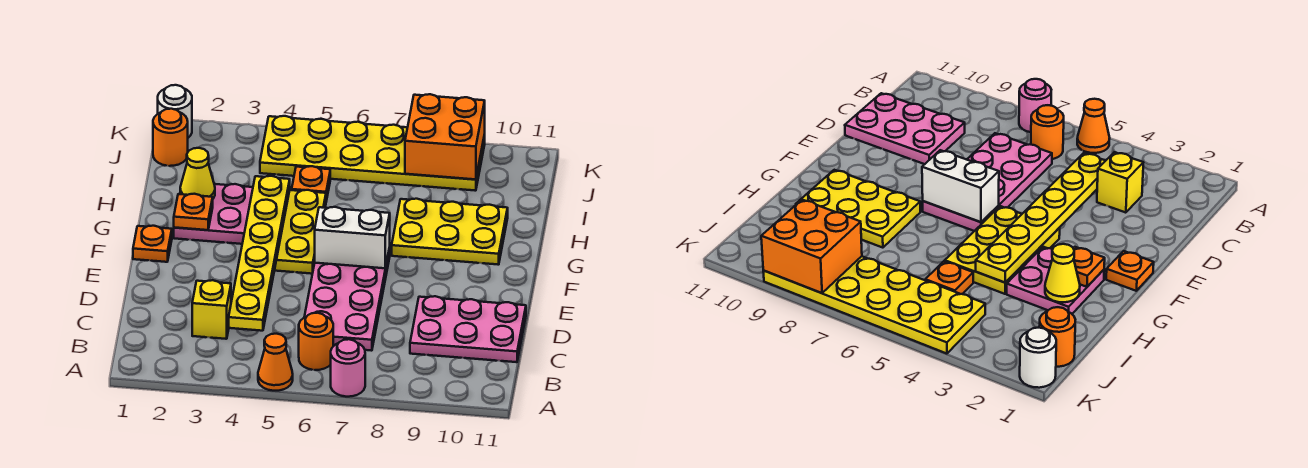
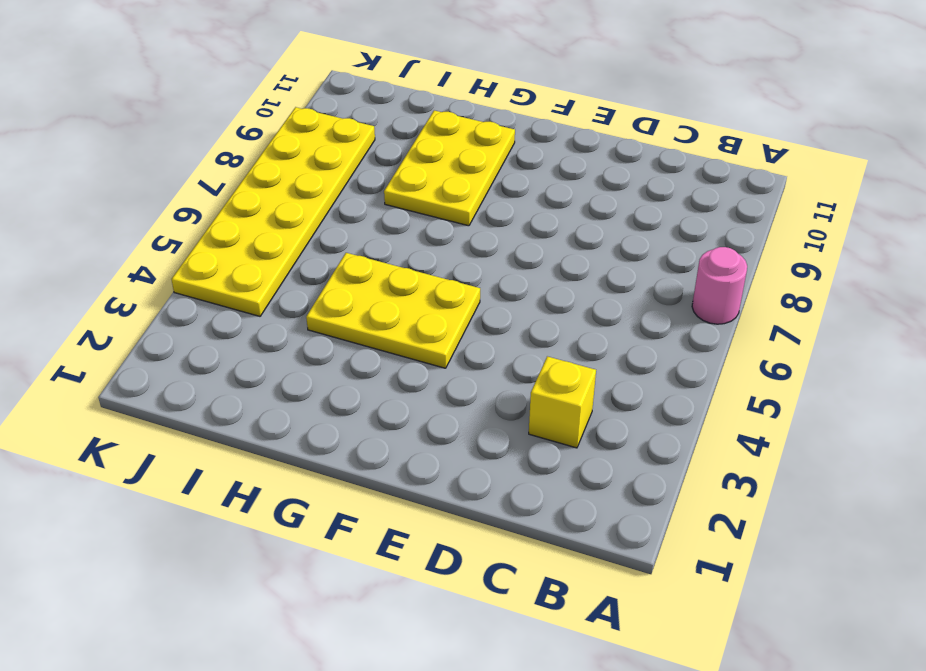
none -> orange cone A5 level 1
none -> orange round brick B6 level 1
none -> pink plate C6:F7 level 1

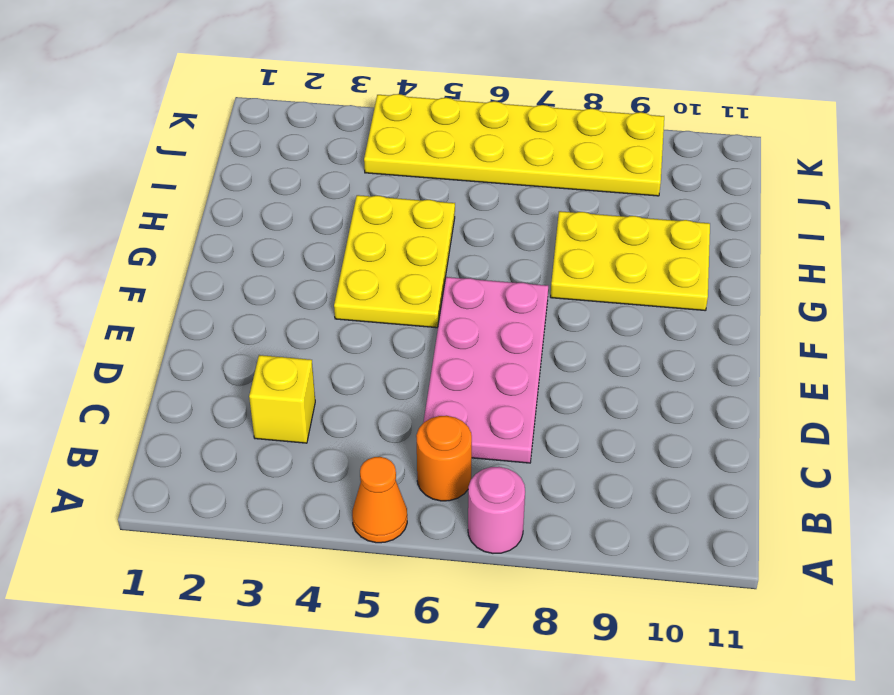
none -> pink plate C9:D11 level 1
none -> orange plate F1 level 1
none -> pink plate G2:H3 level 1

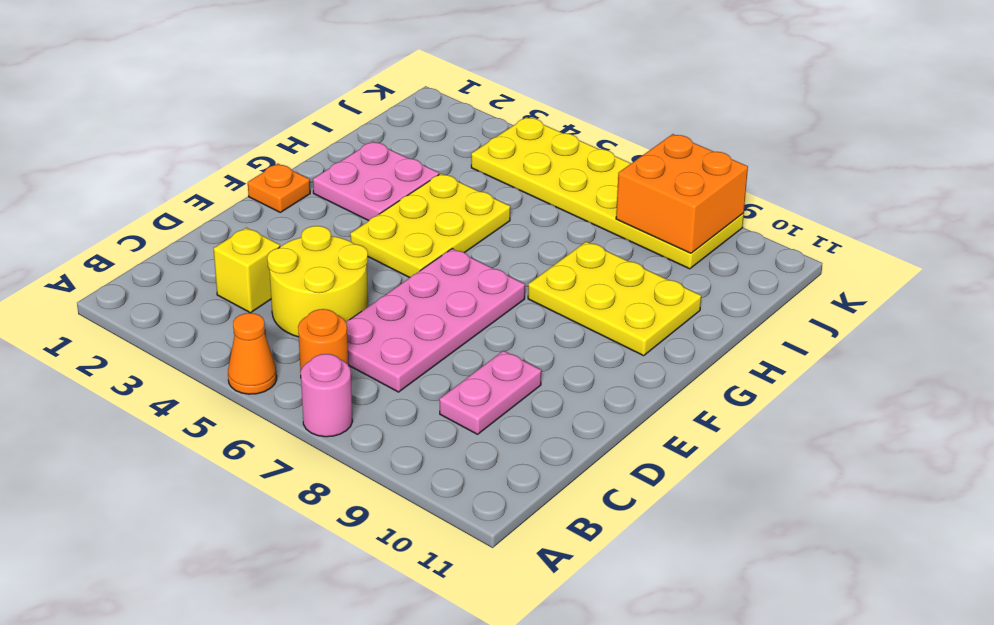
yellow round brick C4:D5 level 1 -> none
pink plate C9:D9 level 1 -> pink plate C9:D11 level 1
none -> orange plate I5 level 1
none -> orange round brick J1 level 1
none -> white round brick K1 level 1

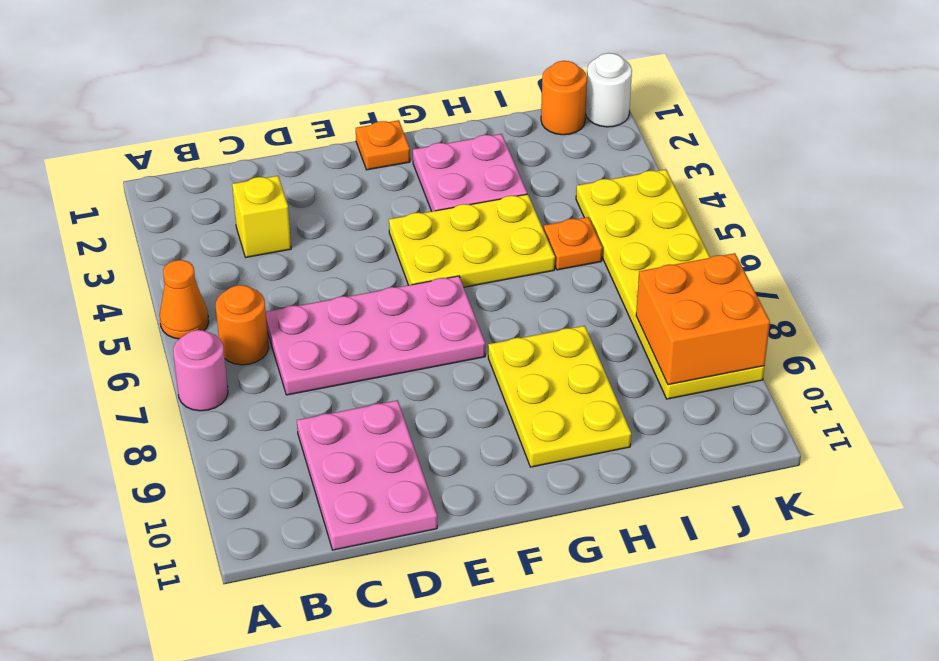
none -> yellow plate C4:H4 level 2
none -> white brick F6:F7 level 2
none -> orange plate G2 level 2

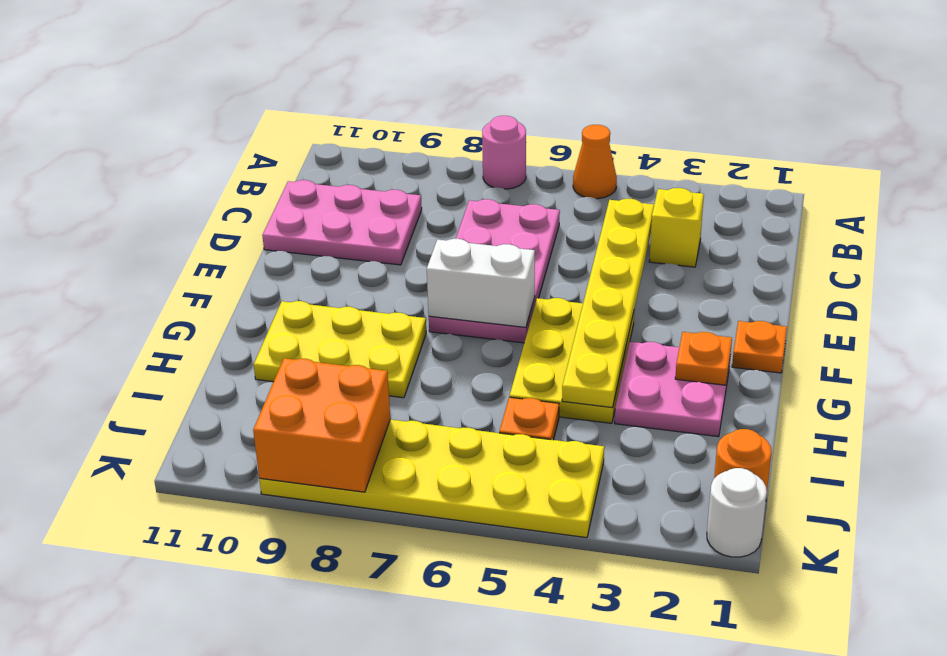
none -> orange round brick B6 level 1
none -> yellow cone H2 level 2

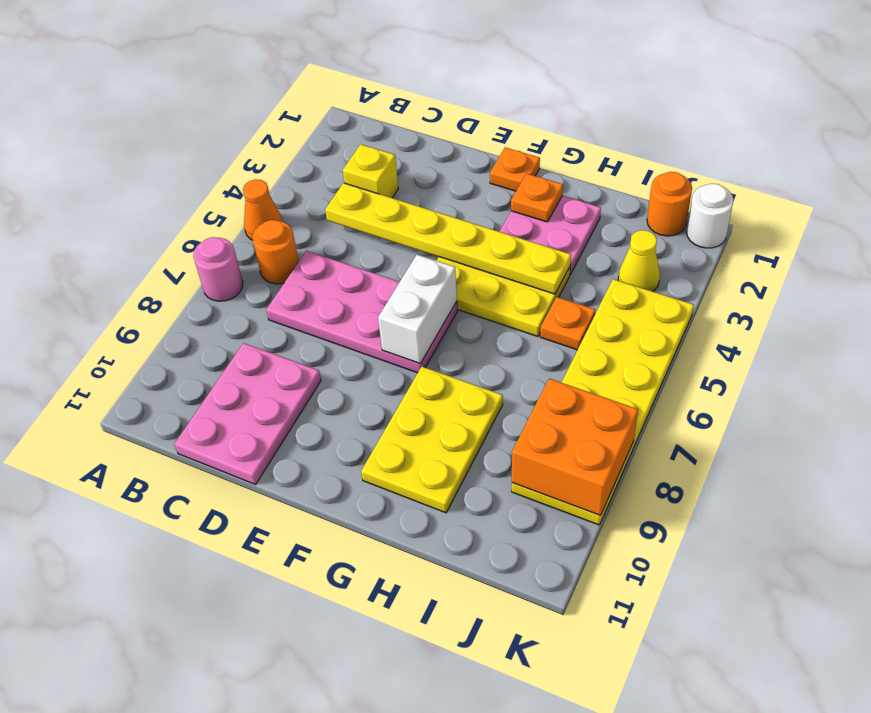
yellow cone J3 level 1 -> yellow cone H2 level 2

